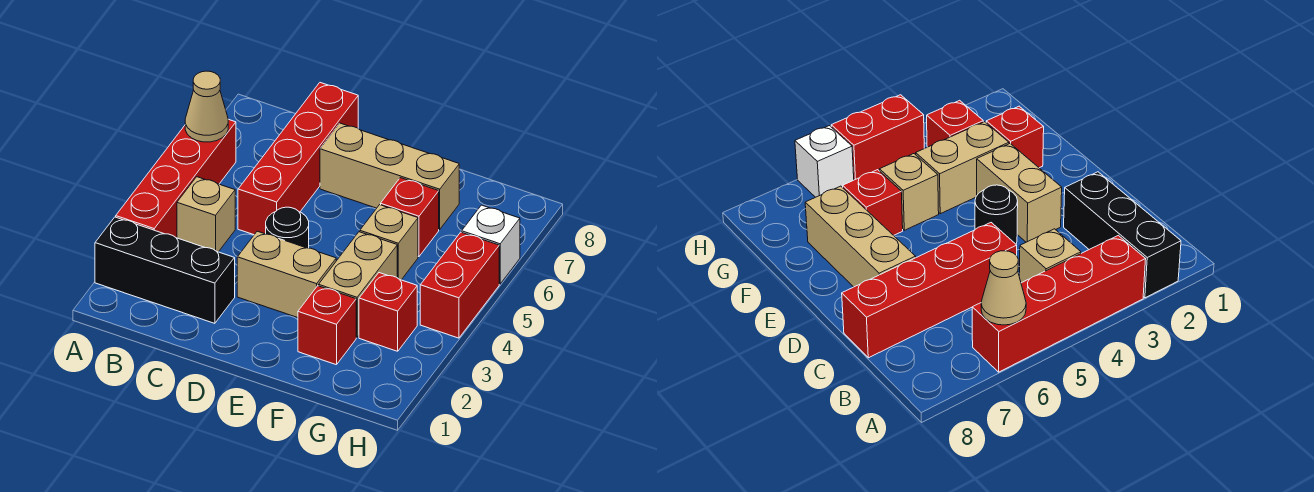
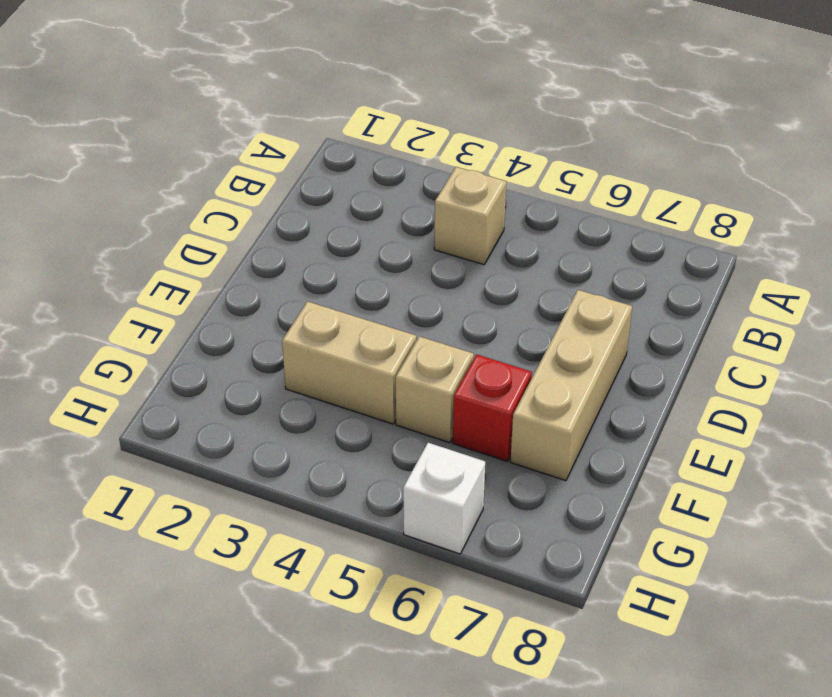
none -> black brick A2:C2 level 1
none -> red brick A3:A6 level 1
none -> red brick C5:C8 level 1

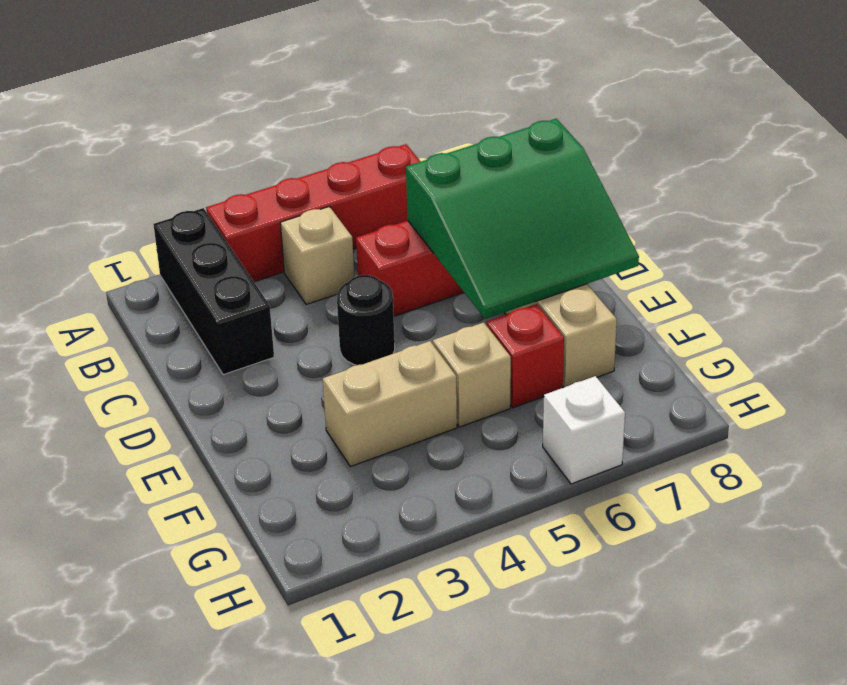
green slope C6:E8 level 2 top C -> none
none -> tan brick D3:E3 level 1
none -> red brick F2 level 1
none -> red brick G3 level 1

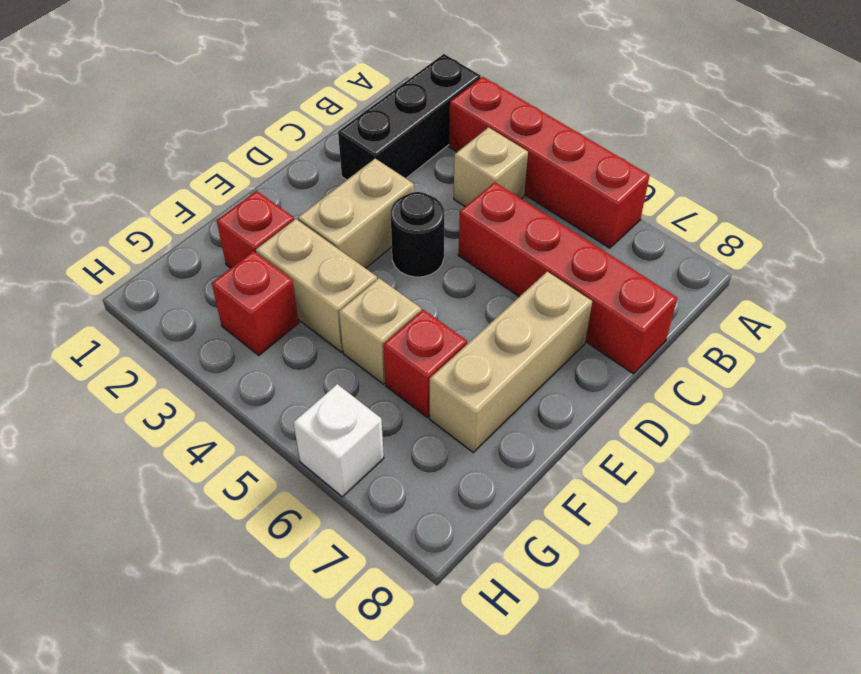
none -> red brick H4:H5 level 1
none -> tan cone A6 level 2

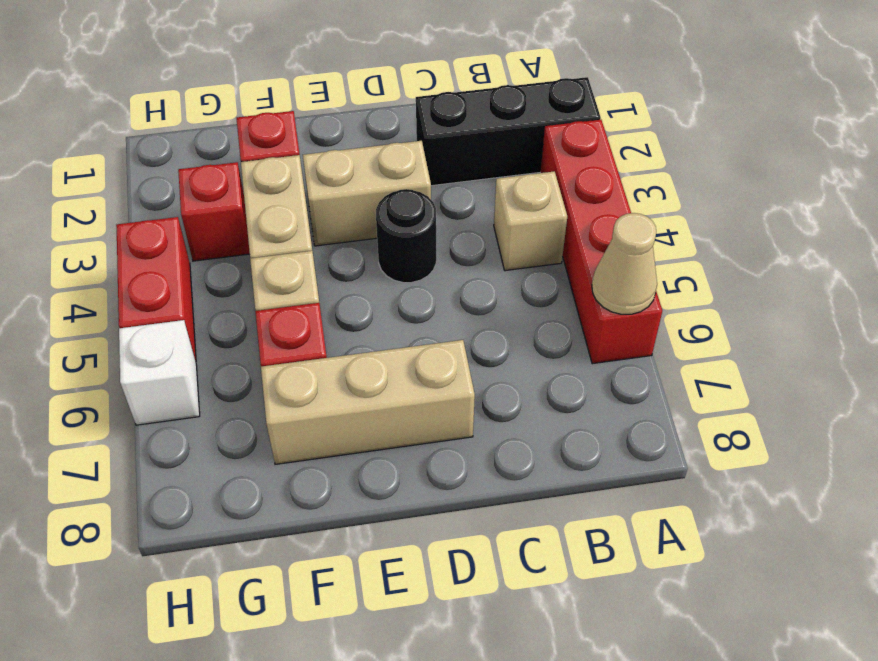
none -> red brick C5:C8 level 1

